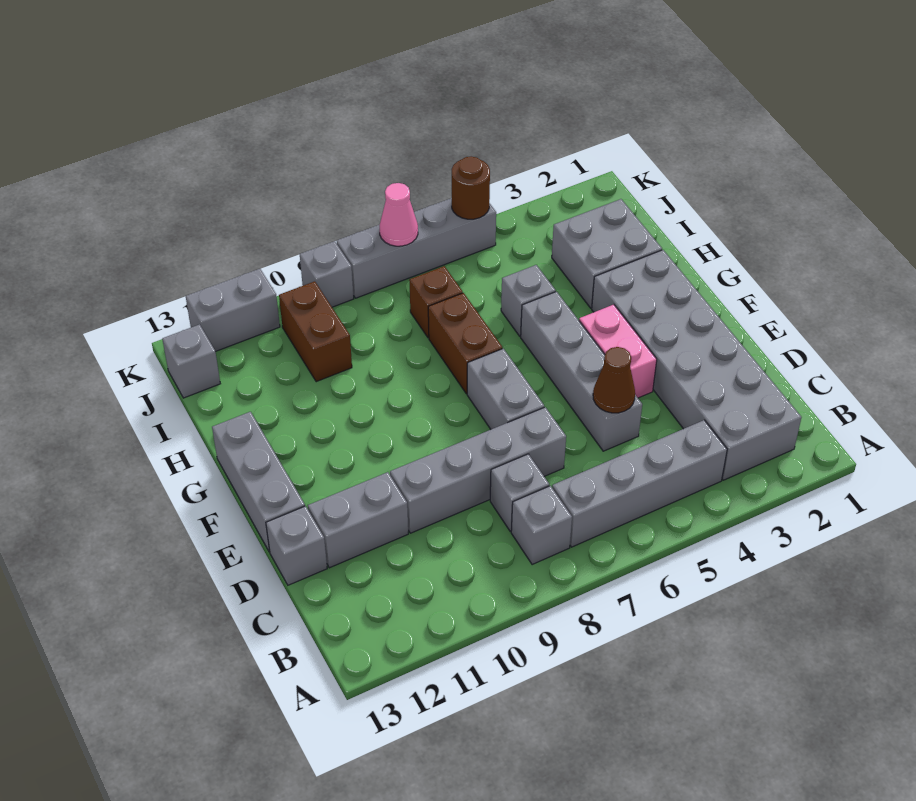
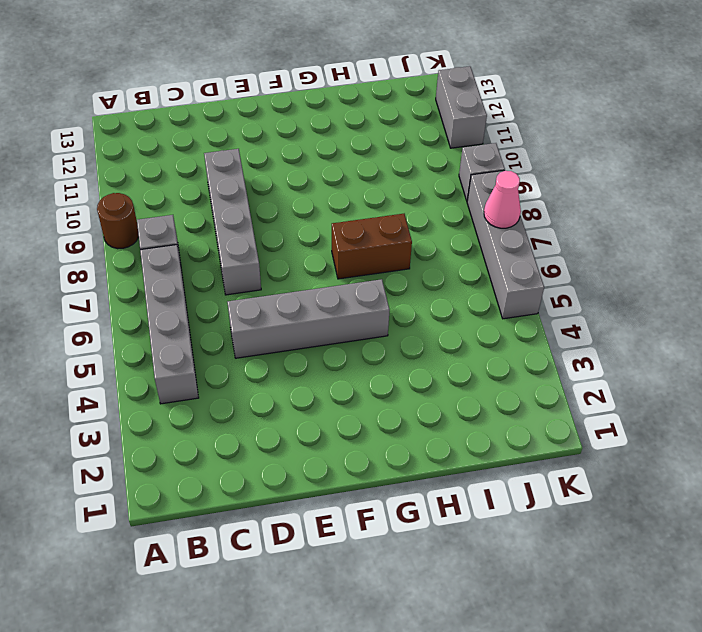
brown round brick A9 level 1 -> brown round brick K5 level 2
none -> grey brick B2:G3 level 1
none -> grey brick C8 level 1
none -> grey brick D11:D12 level 1

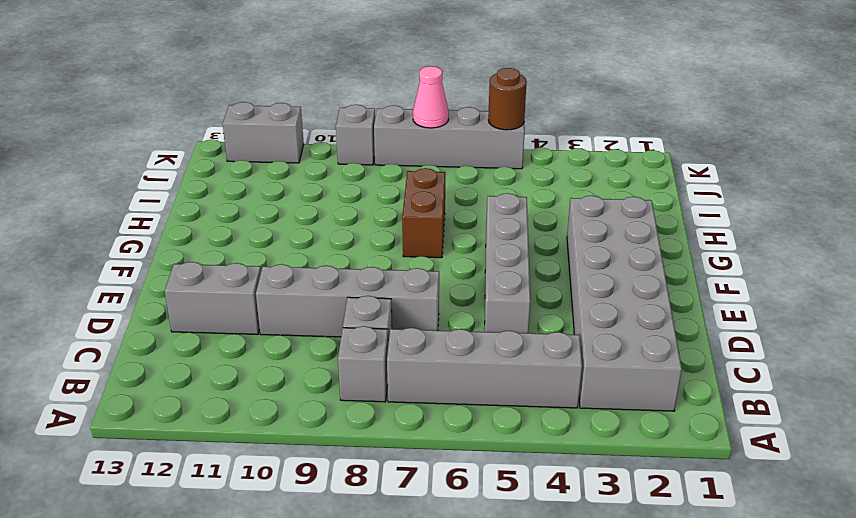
none -> grey brick D13 level 1
none -> pink brick E4:F4 level 1
none -> grey brick E7:F7 level 1

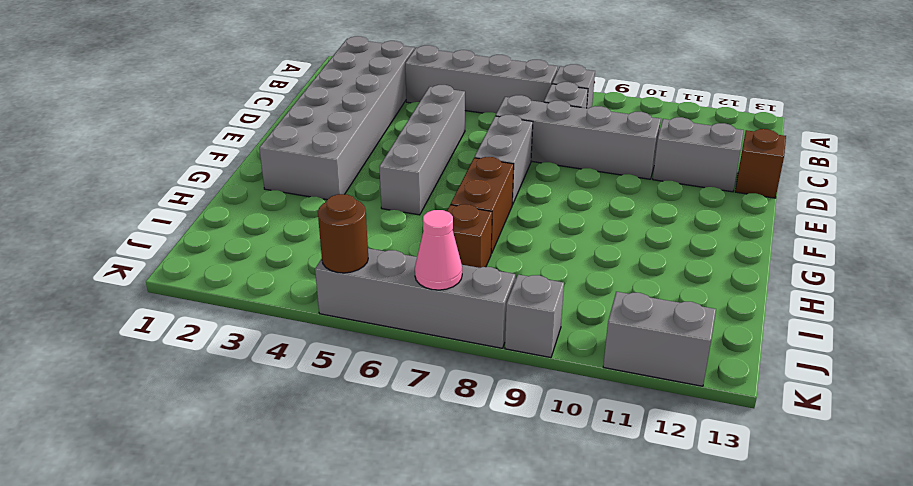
brown brick D13 level 1 -> grey brick D13 level 1
none -> pink brick E4:F4 level 1
none -> grey brick E13:G13 level 1
none -> grey brick H2:I3 level 1

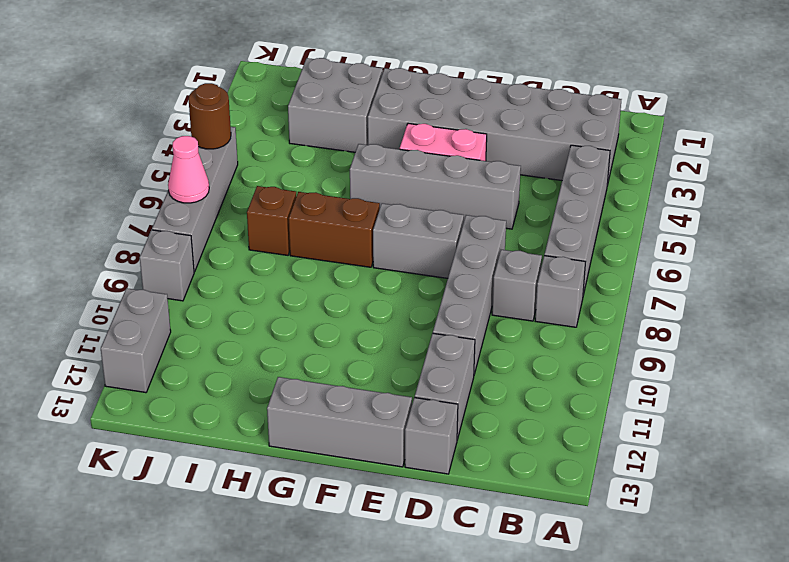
none -> grey brick H5 level 1
none -> brown brick I10:J10 level 1
none -> grey brick J13 level 1

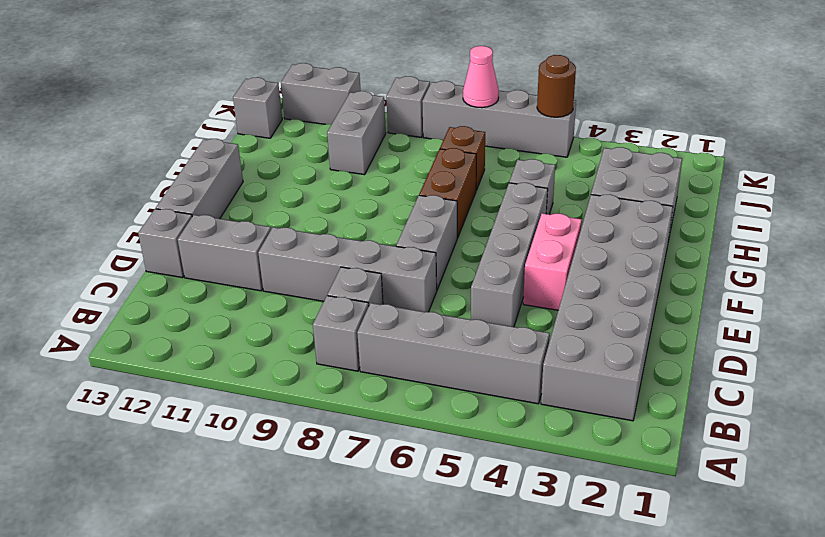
grey brick I10:J10 level 1 -> brown brick I10:J10 level 1
none -> brown cone D5 level 2

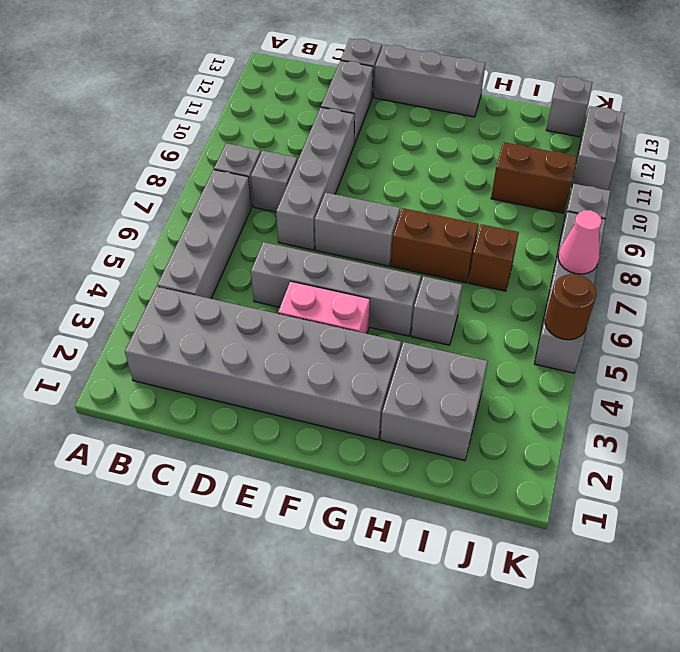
none -> brown cone D5 level 2

